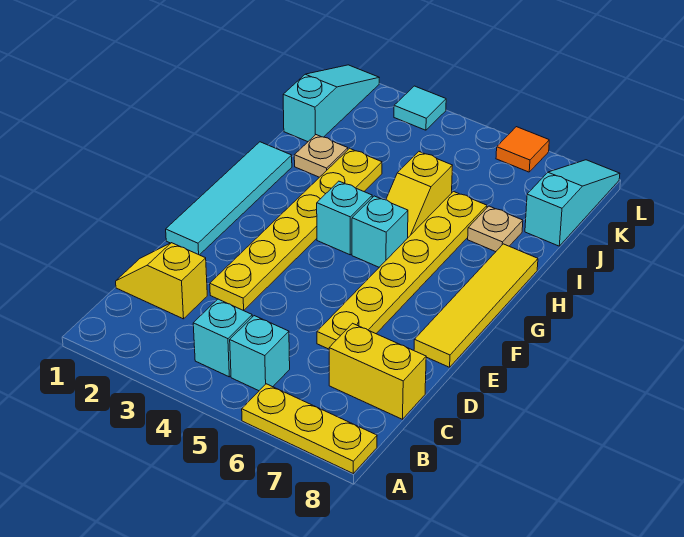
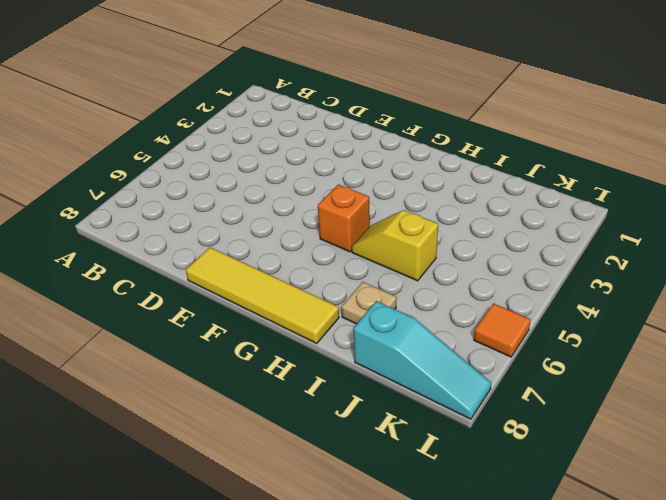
orange brick G5 level 1 -> cyan brick G5 level 1
none -> yellow plate A6:A8 level 1
none -> cyan brick B4 level 1
none -> cyan brick B5 level 1

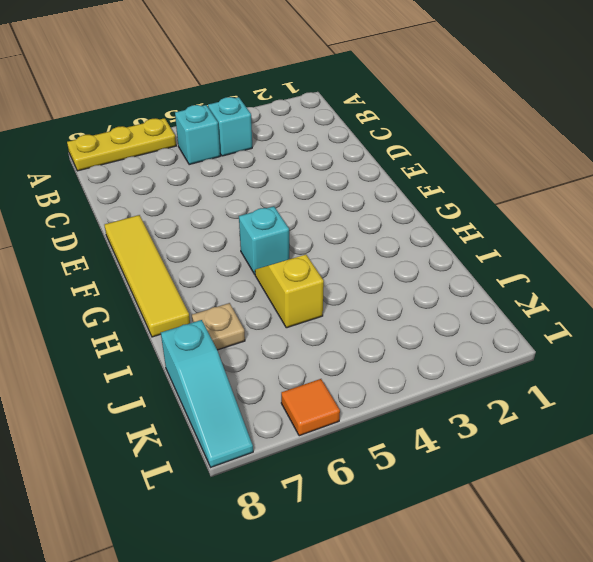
none -> yellow slope C1:C2 level 1 top 2
none -> yellow brick C7:C8 level 1
none -> yellow plate D3:I3 level 1

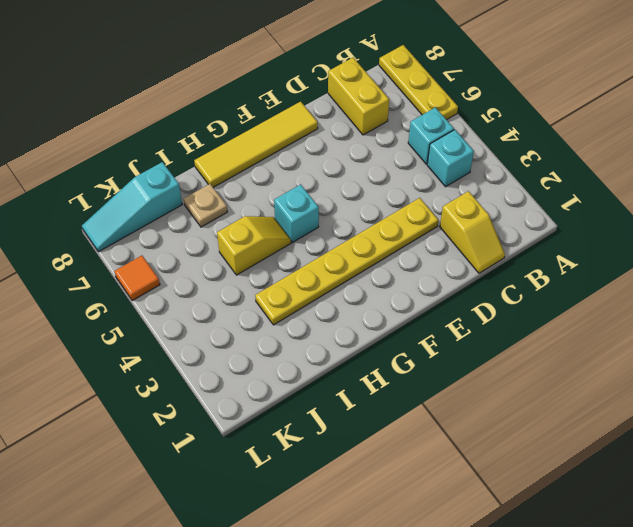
none -> yellow plate D6:I6 level 1
none -> cyan tile E1:H1 level 1
none -> cyan brick G4 level 1

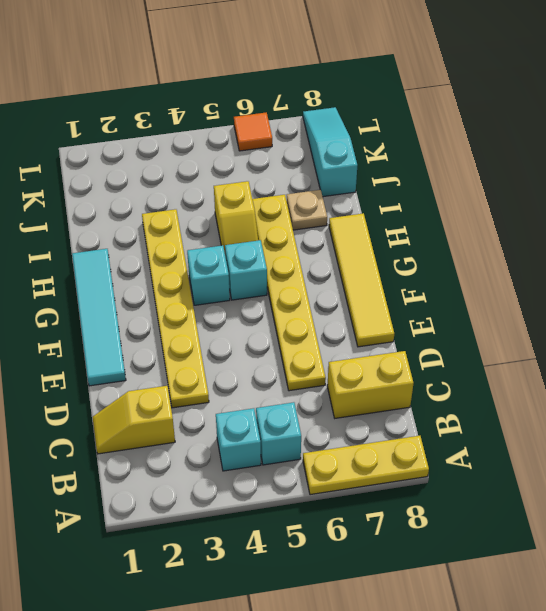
none -> tan plate I2 level 1
none -> cyan slope J1:L1 level 1 top J
none -> cyan tile L3 level 1

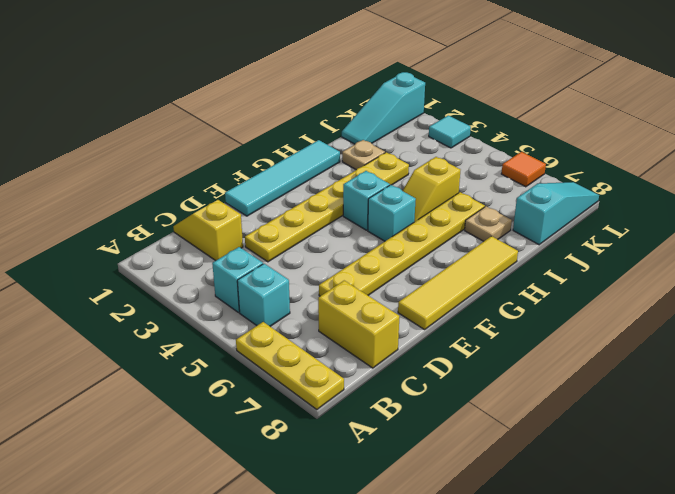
cyan slope J1:L1 level 1 top L -> cyan slope J1:L1 level 1 top J

